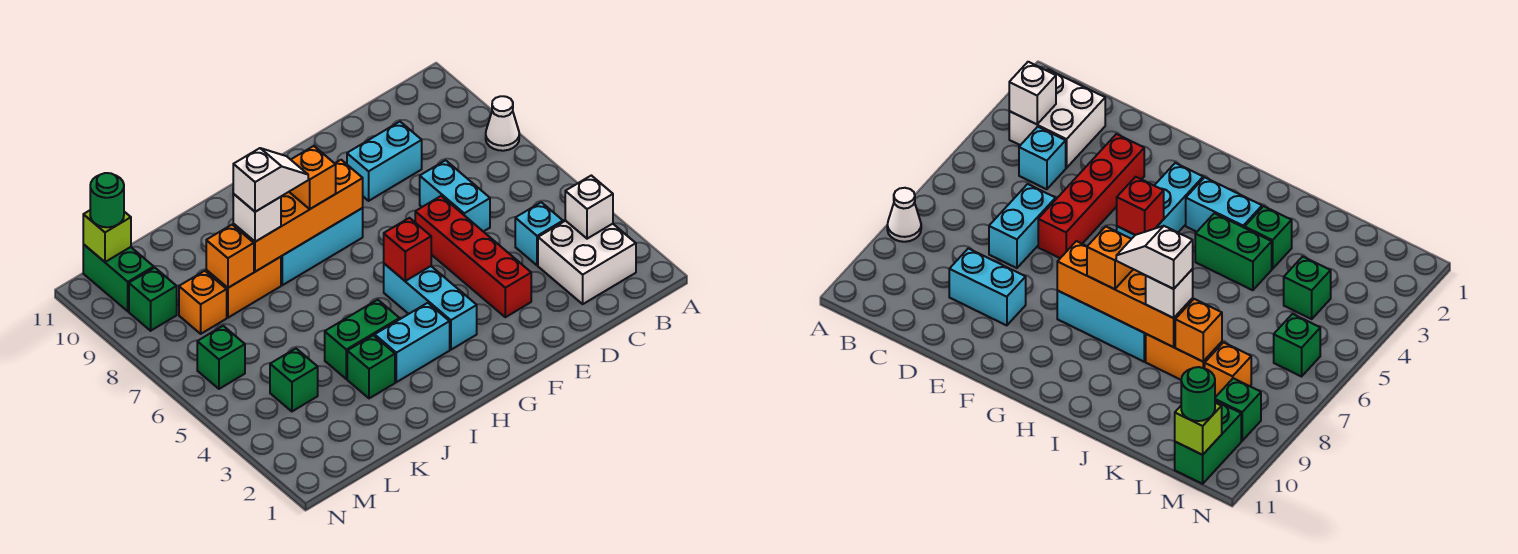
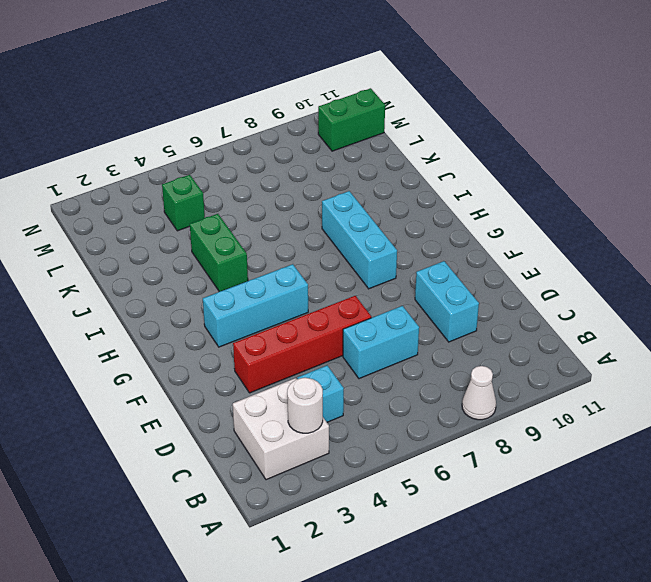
white round brick B3 level 2 -> white brick B3 level 2
none -> cyan brick H3:I3 level 1
none -> green brick J3 level 1
none -> orange brick J8:K8 level 1

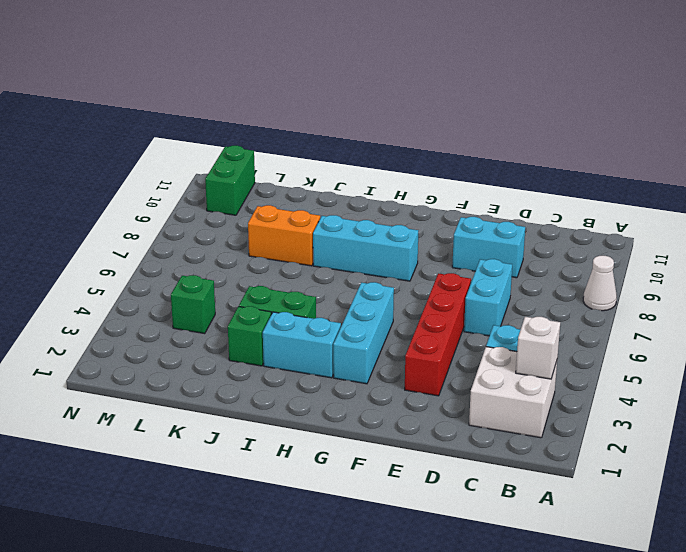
none -> orange brick L8 level 1
none -> green brick M6 level 1
none -> green brick M9 level 1

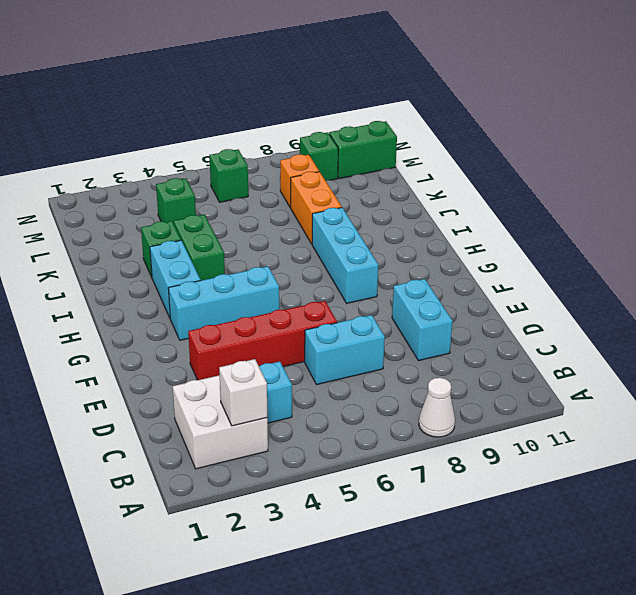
none -> red brick G5 level 2
none -> orange brick G8:J8 level 2
none -> orange brick K8 level 2

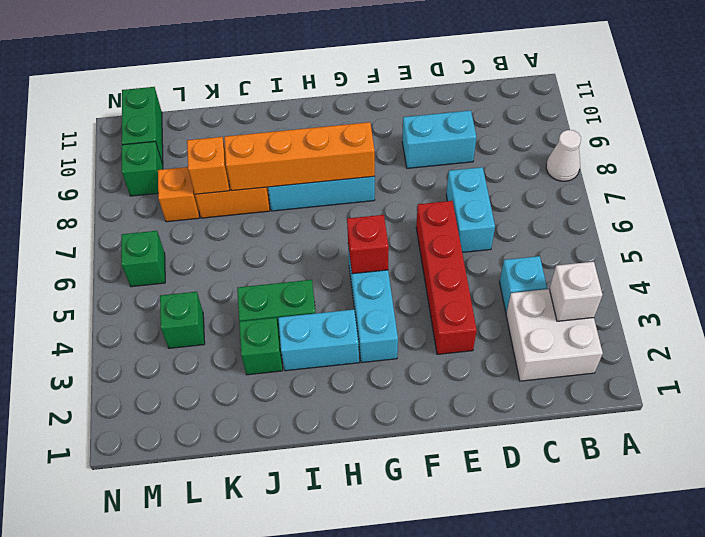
none -> lime brick M11 level 2
none -> orange brick H8 level 3
none -> white brick J8 level 3

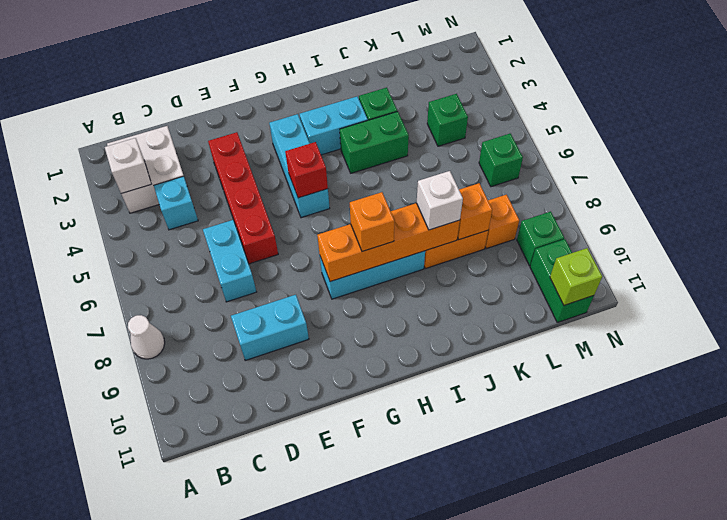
none -> green round brick M11 level 3
none -> white slope I8:J8 level 4 top J

